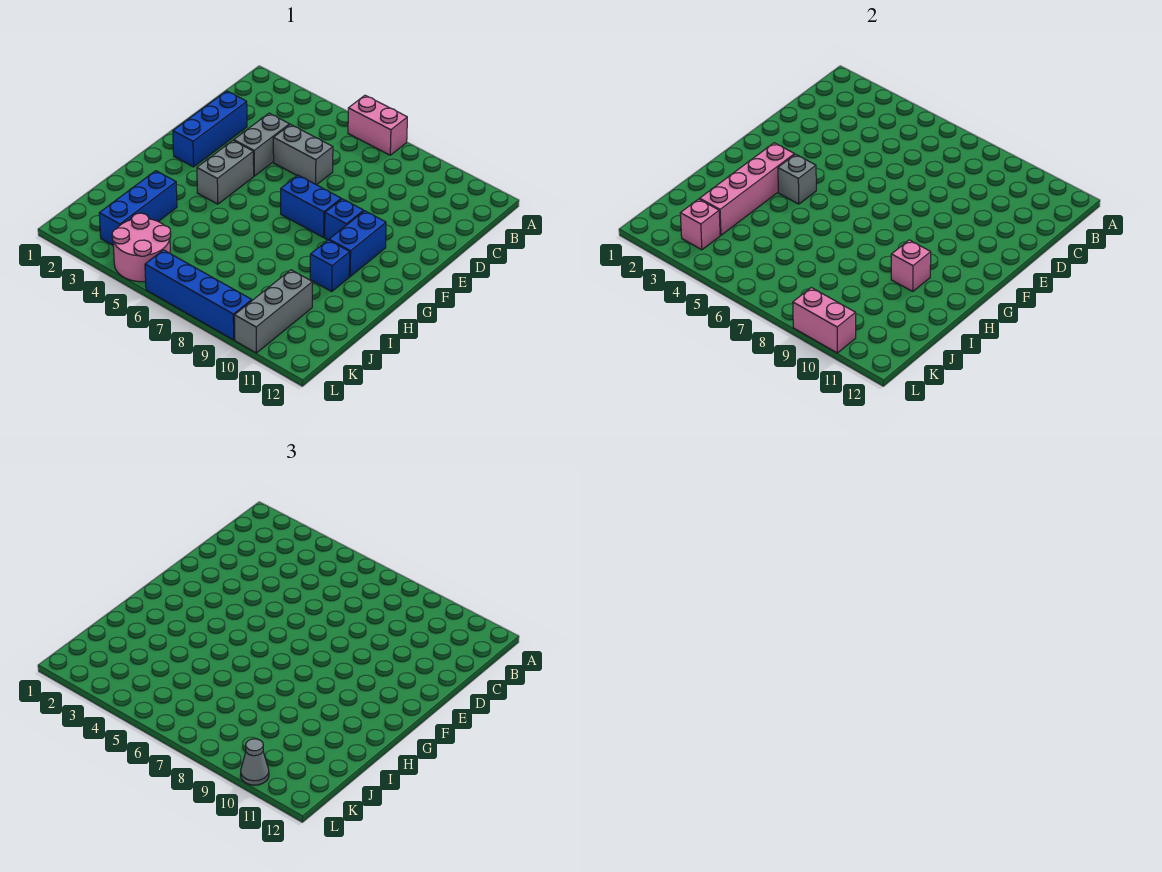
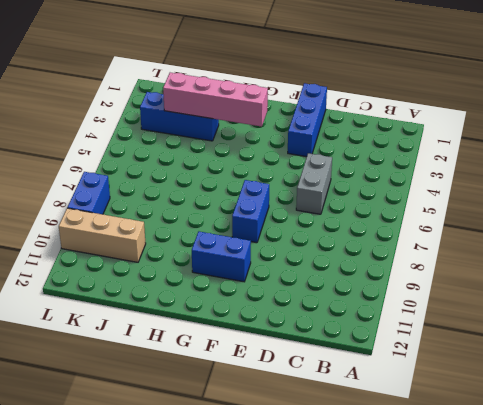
blue brick E1:E3 level 1 -> blue brick D2:F2 level 1
tan brick J10:L10 level 1 -> grey brick J10:L10 level 1
blue brick L8:L9 level 1 -> blue brick L6:L9 level 1
none -> pink brick A6:A7 level 1
none -> grey brick D4:E4 level 1
none -> grey brick F4:G4 level 1

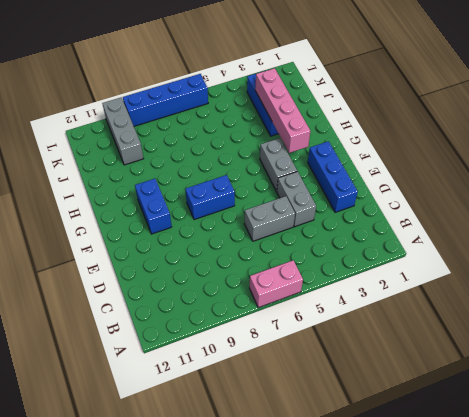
none -> blue brick F9 level 1
none -> blue brick H10 level 1
none -> pink round brick K4:L5 level 1

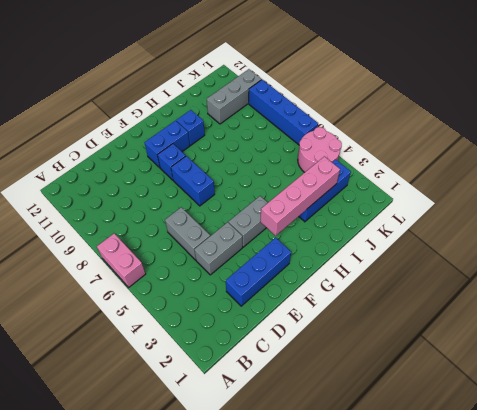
none -> grey brick G4 level 2
none -> pink brick H10 level 2
none -> pink brick K3 level 2

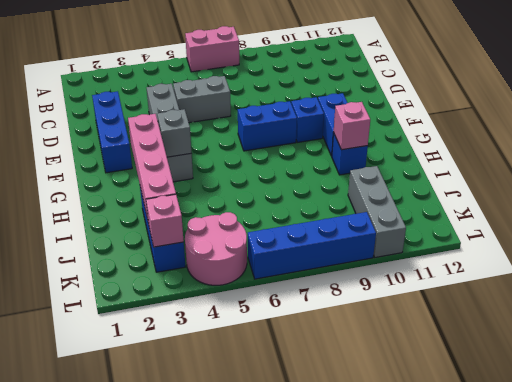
none -> pink brick L9:L10 level 2
none -> grey cone L10 level 3

